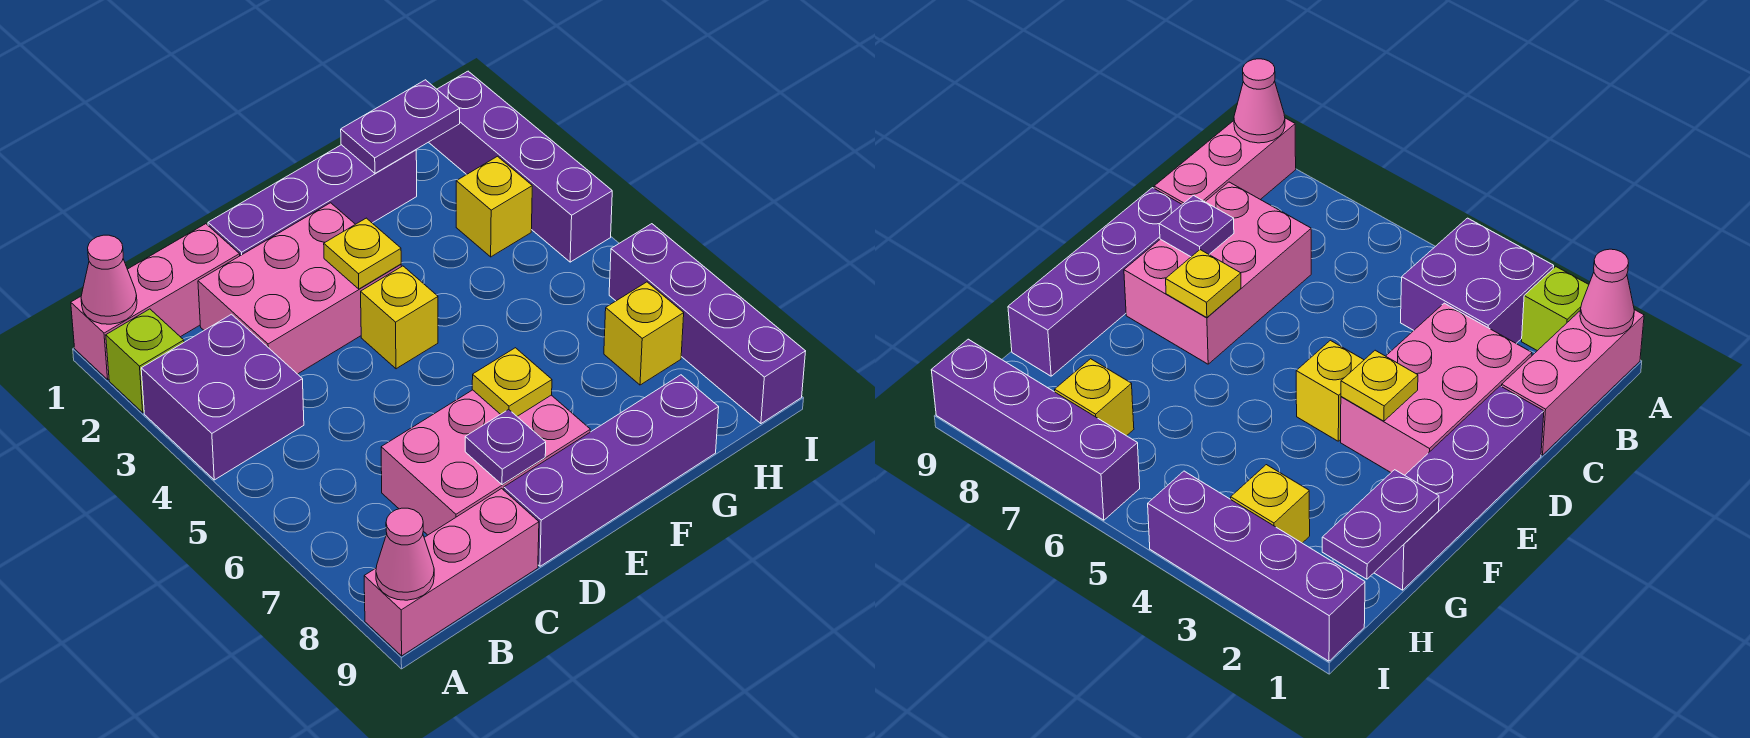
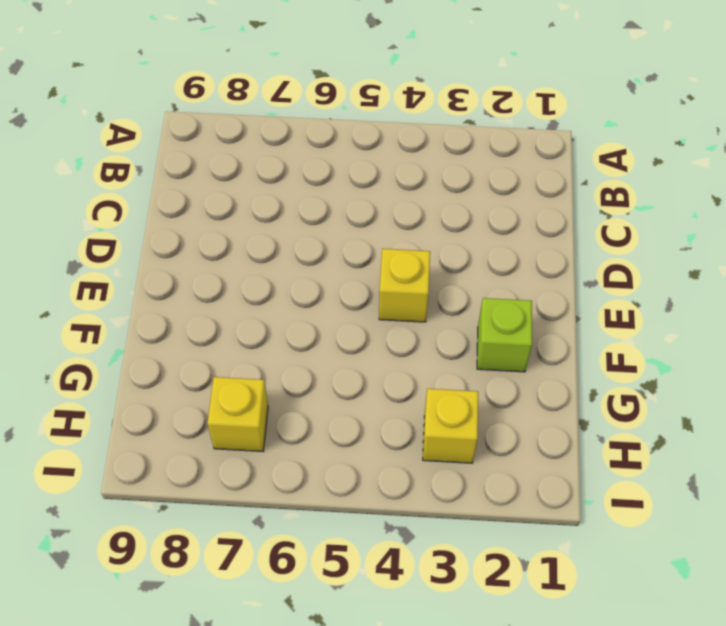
lime brick F2 level 1 -> lime brick A2 level 1
none -> pink brick A1:C1 level 1
none -> purple brick A3:B4 level 1
none -> pink brick A9:C9 level 1

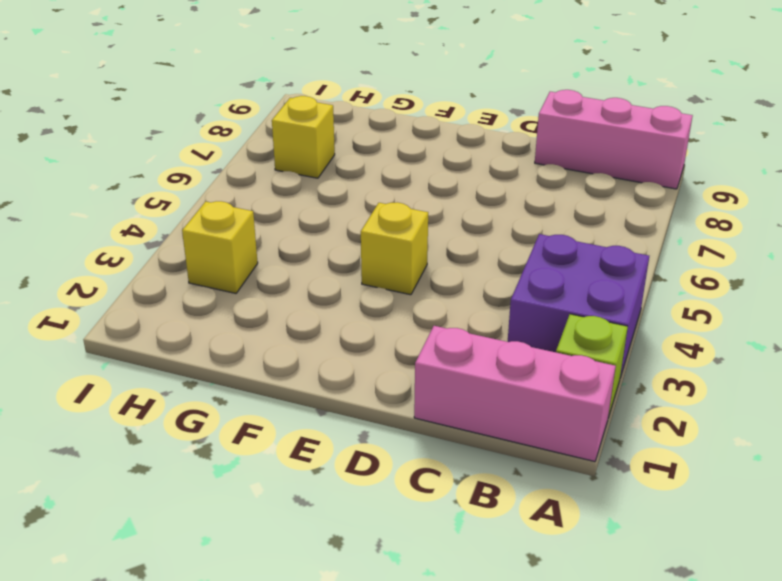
none -> pink brick C2:E3 level 1
none -> pink brick C7:E8 level 1
none -> purple brick D1:G1 level 1

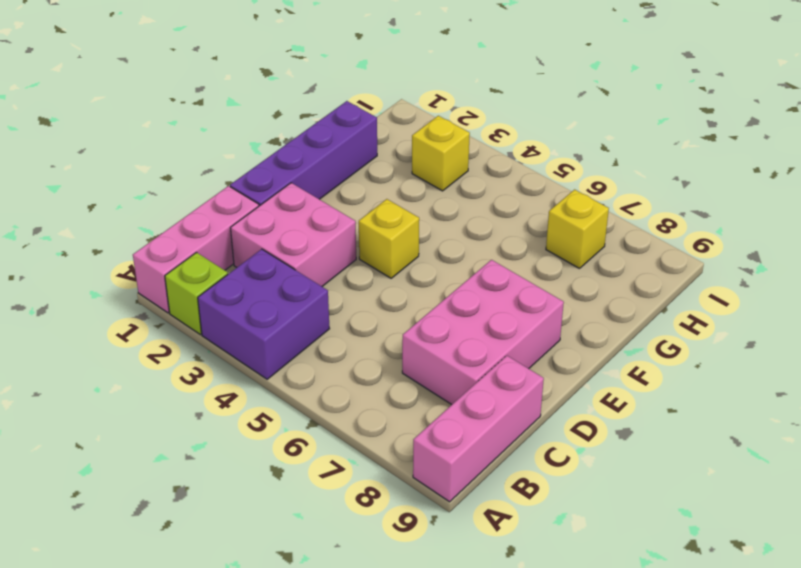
pink brick C2:D3 level 1 -> pink brick C2:E3 level 1
none -> purple brick D9:G9 level 1
none -> purple brick I1:I4 level 1
none -> purple brick I6:I9 level 1

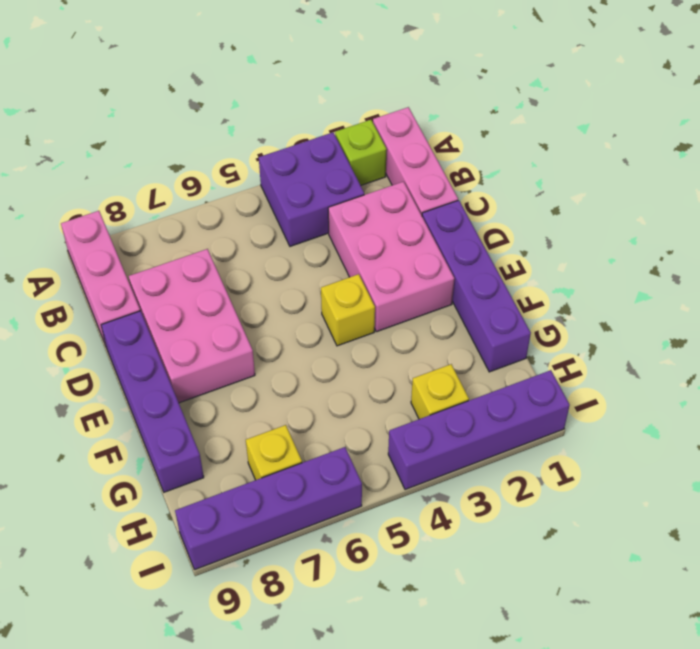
none -> pink cone A1 level 2
none -> pink cone A9 level 2
none -> purple plate D8 level 2

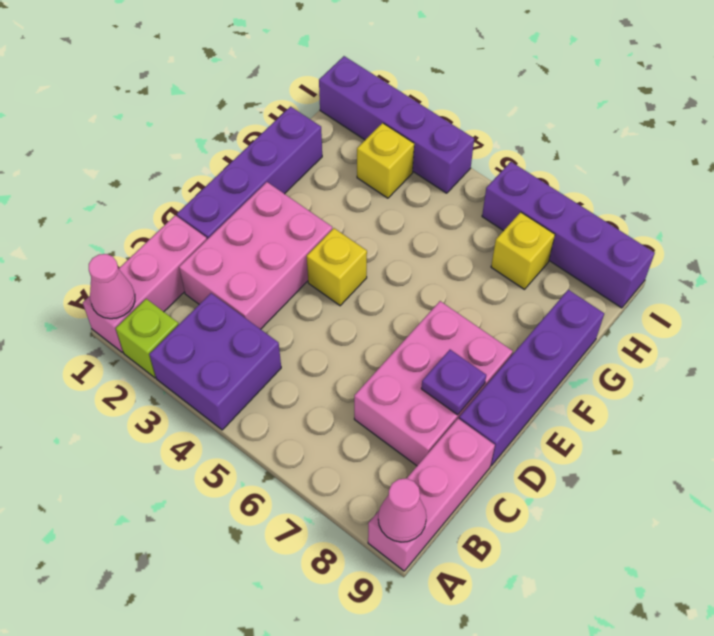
none -> yellow plate E3 level 2
none -> yellow plate E7 level 2
none -> purple plate G1:H1 level 2

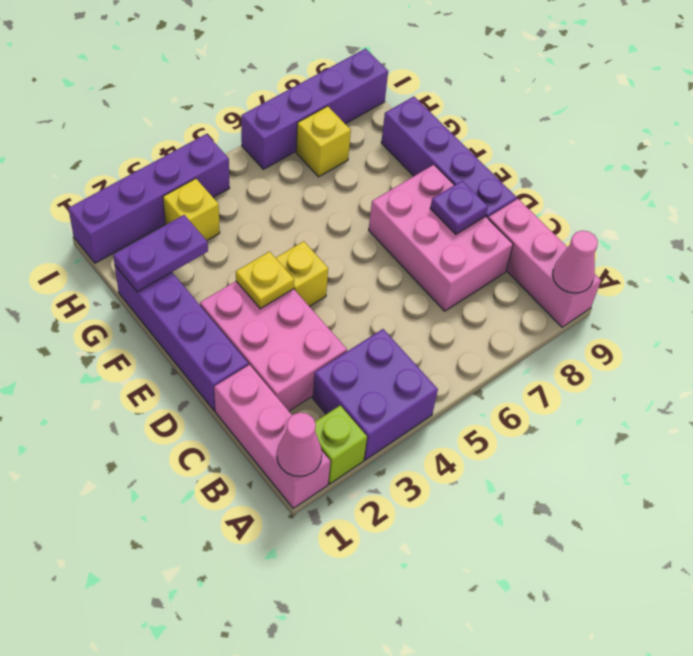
purple plate G1:G2 level 2 -> purple plate G1:H1 level 2
none -> yellow plate E7 level 2

